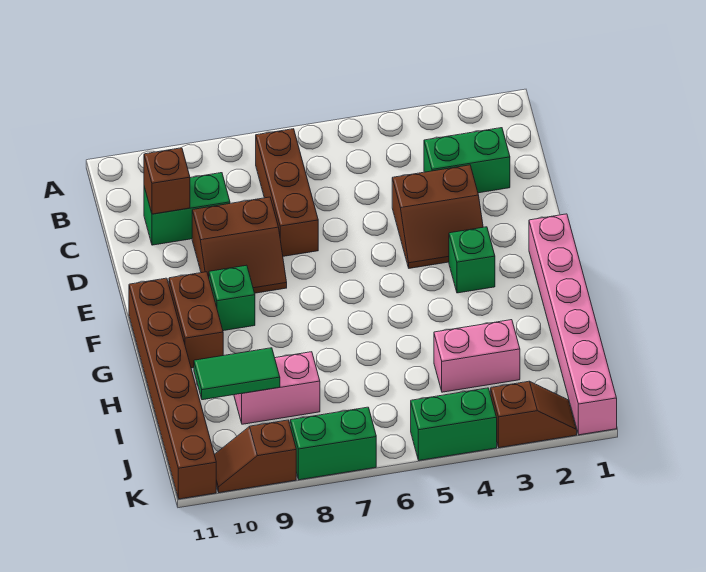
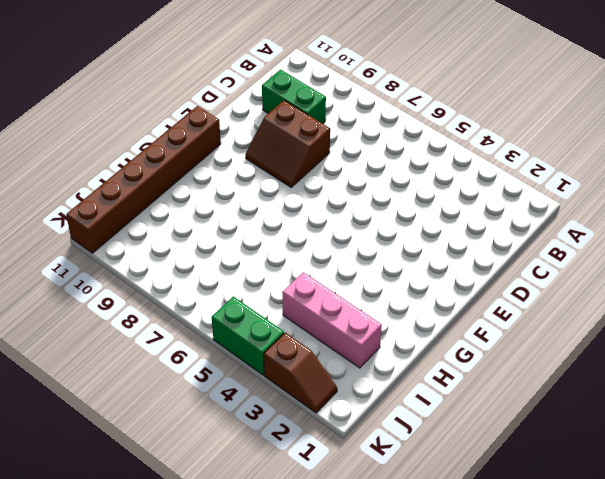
pink brick I2:I4 level 1 -> pink brick I3:I4 level 1
none -> brown brick B7:D7 level 1
none -> green brick C2:C3 level 1
none -> brown slope D3:E4 level 1 top D

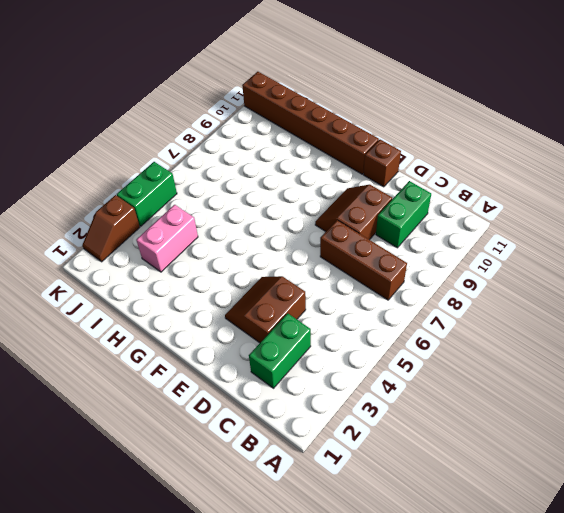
brown brick E11 level 1 -> brown brick C10 level 2
none -> pink brick F1:K1 level 1
none -> green brick F3 level 1
none -> green brick F9 level 1

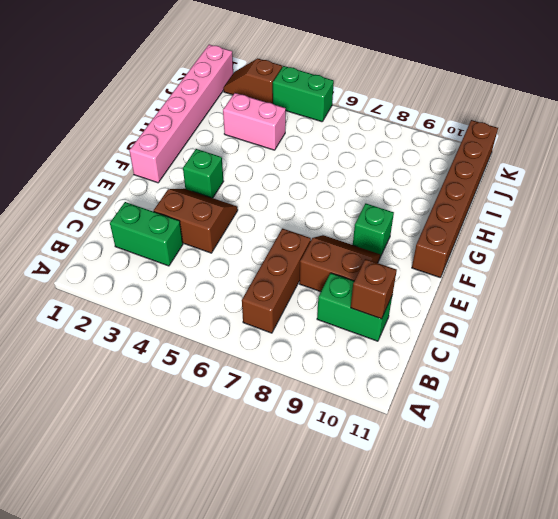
none -> brown brick F10:G10 level 1
none -> pink brick I8:I9 level 1
none -> green brick K7:K8 level 1

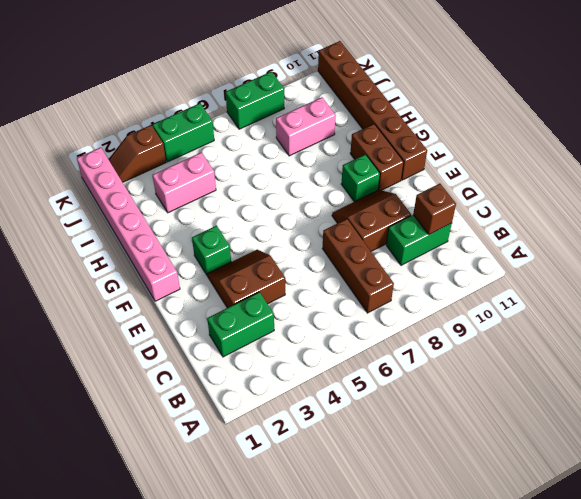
none -> brown slope K9:K10 level 1 top 9
none -> green tile I9:I10 level 2

